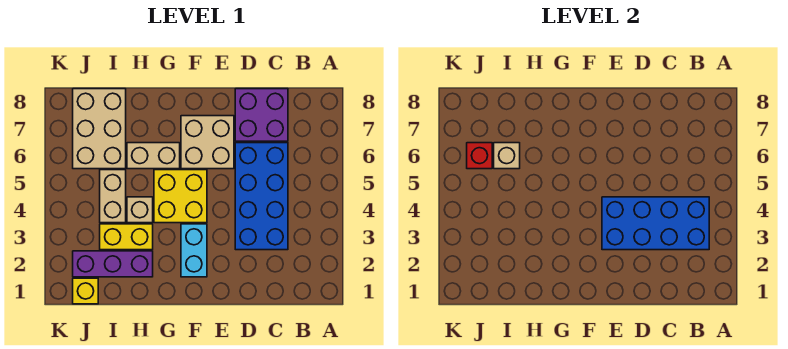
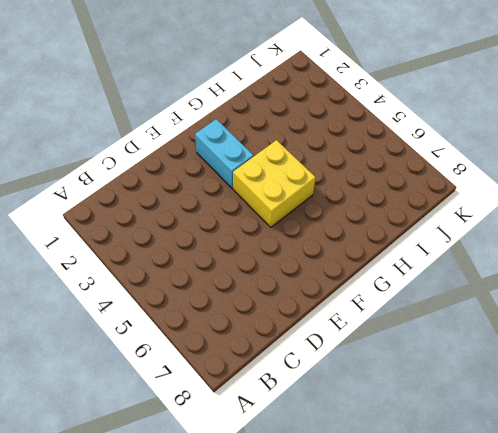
none -> blue brick C3:D6 level 1
none -> purple brick C7:D8 level 1
none -> tan brick E6:F7 level 1

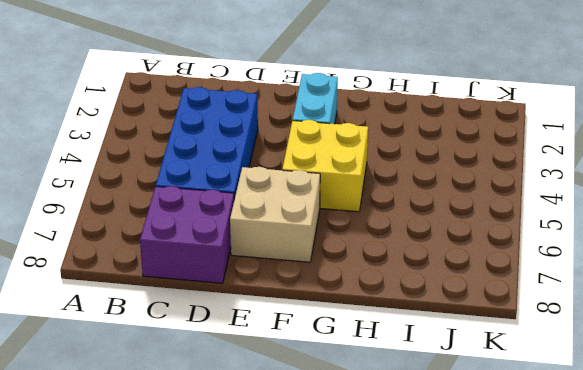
none -> tan brick G6:H6 level 1
none -> purple brick H2:J2 level 1
none -> yellow brick H3:I3 level 1

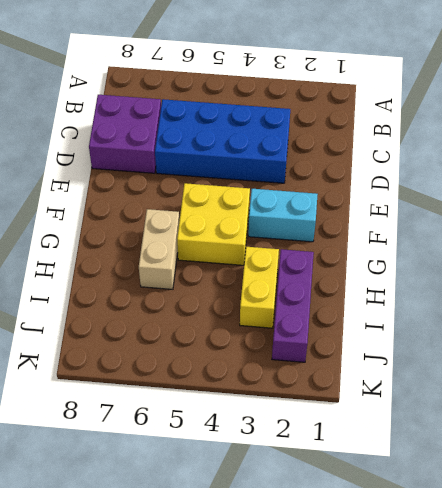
none -> tan brick E6:F7 level 1
none -> tan brick H4 level 1
none -> tan brick I4:I5 level 1

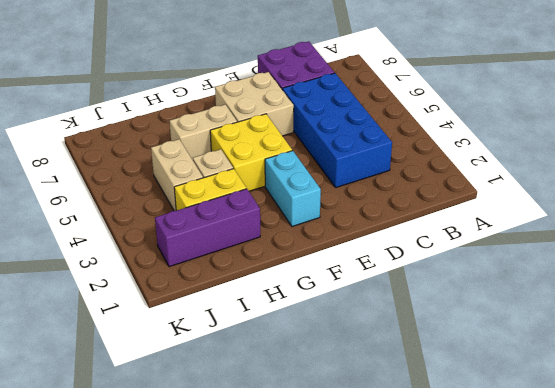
none -> tan brick I6:J8 level 1
none -> yellow brick J1 level 1
none -> blue brick B3:E4 level 2

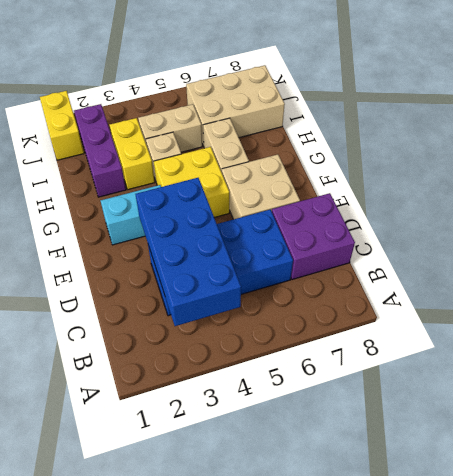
yellow brick J1:K1 level 1 -> yellow brick J1 level 1
none -> tan brick I6 level 2
none -> red brick J6 level 2

